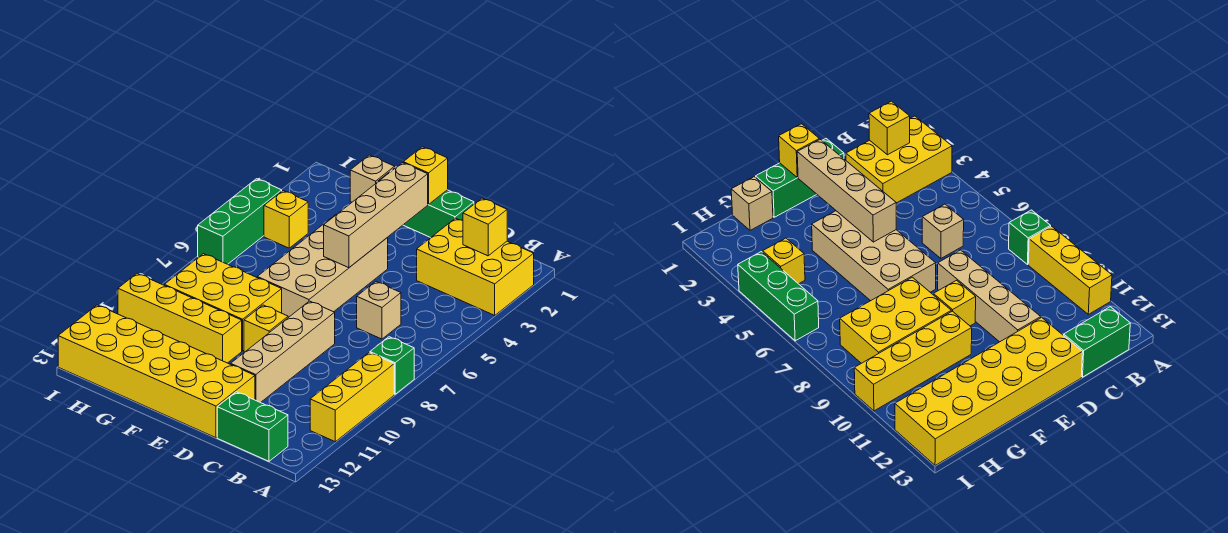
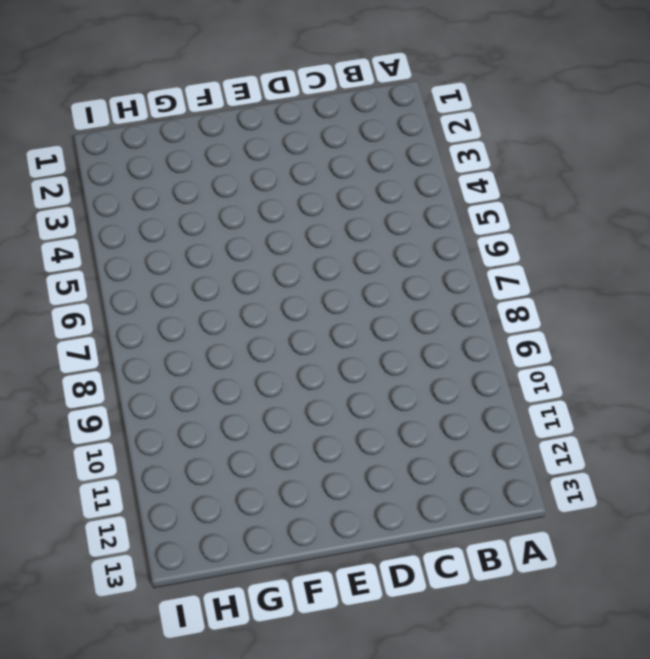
none -> yellow brick A2:C3 level 1
none -> green brick A8 level 1
none -> yellow brick A9:A11 level 1

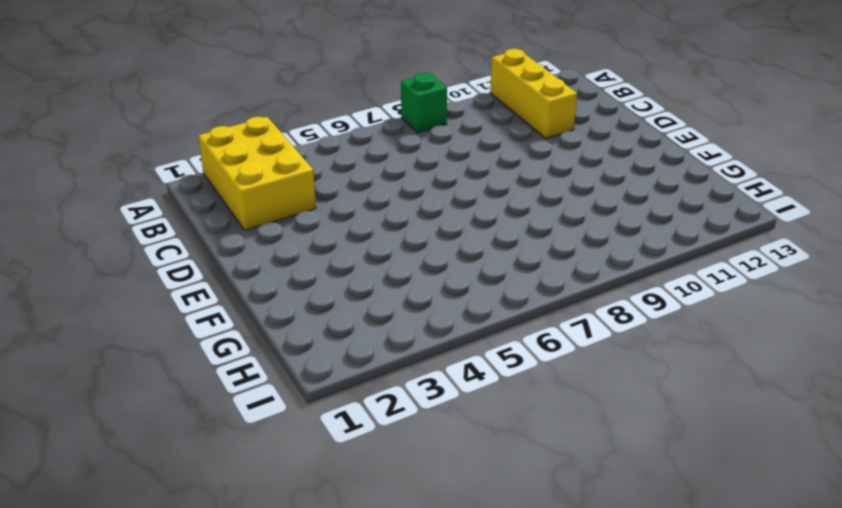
yellow brick A11:C11 level 1 -> yellow brick A9:A11 level 1
none -> green brick B13:C13 level 1
none -> tan brick C6 level 1
none -> green brick D1:F1 level 1

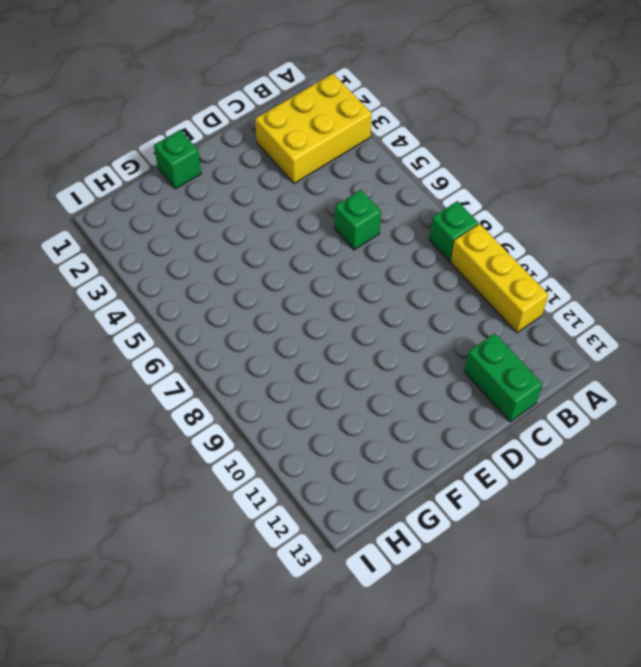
green brick C6 level 1 -> tan brick C6 level 1
green brick C12:C13 level 1 -> green brick B13:C13 level 1
green brick F1 level 1 -> green brick D1:F1 level 1
none -> tan brick D8:D11 level 1
none -> yellow brick D12:I13 level 1
none -> tan brick E4:F7 level 1

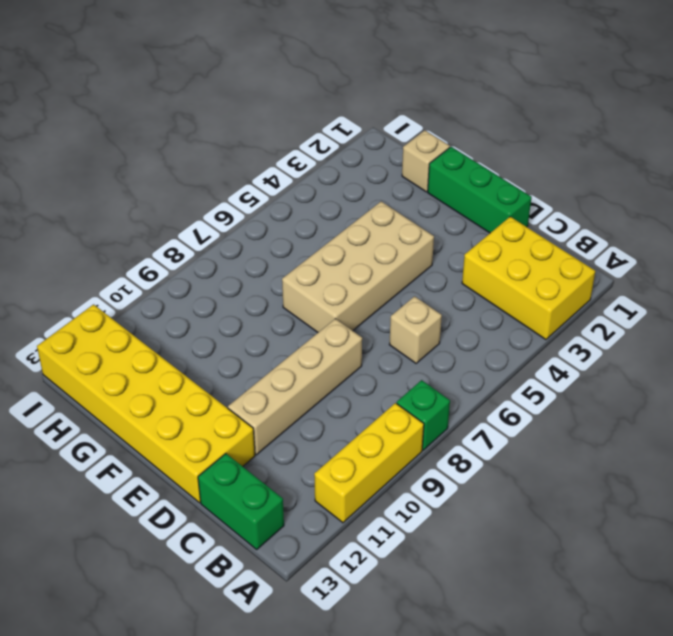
none -> yellow brick E9 level 1
none -> yellow brick F8:H9 level 1
none -> yellow brick F10:I10 level 1

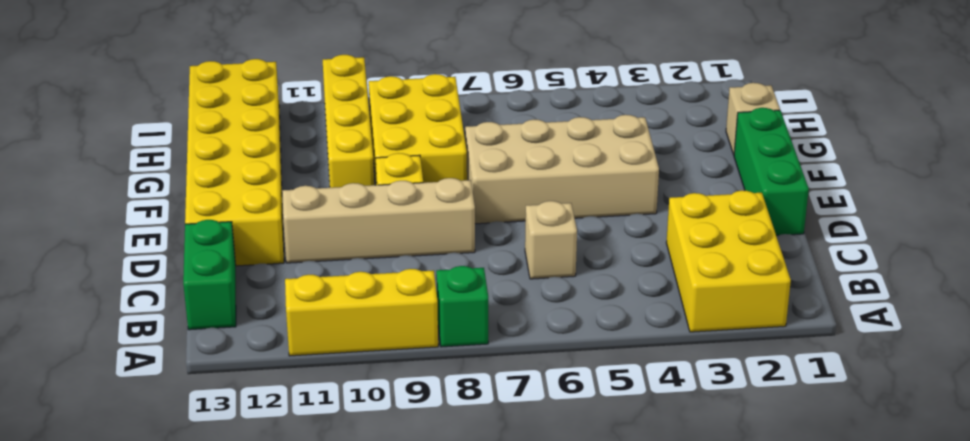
none -> yellow brick H4 level 1
none -> green brick I4:I6 level 1
none -> yellow brick B2 level 2

